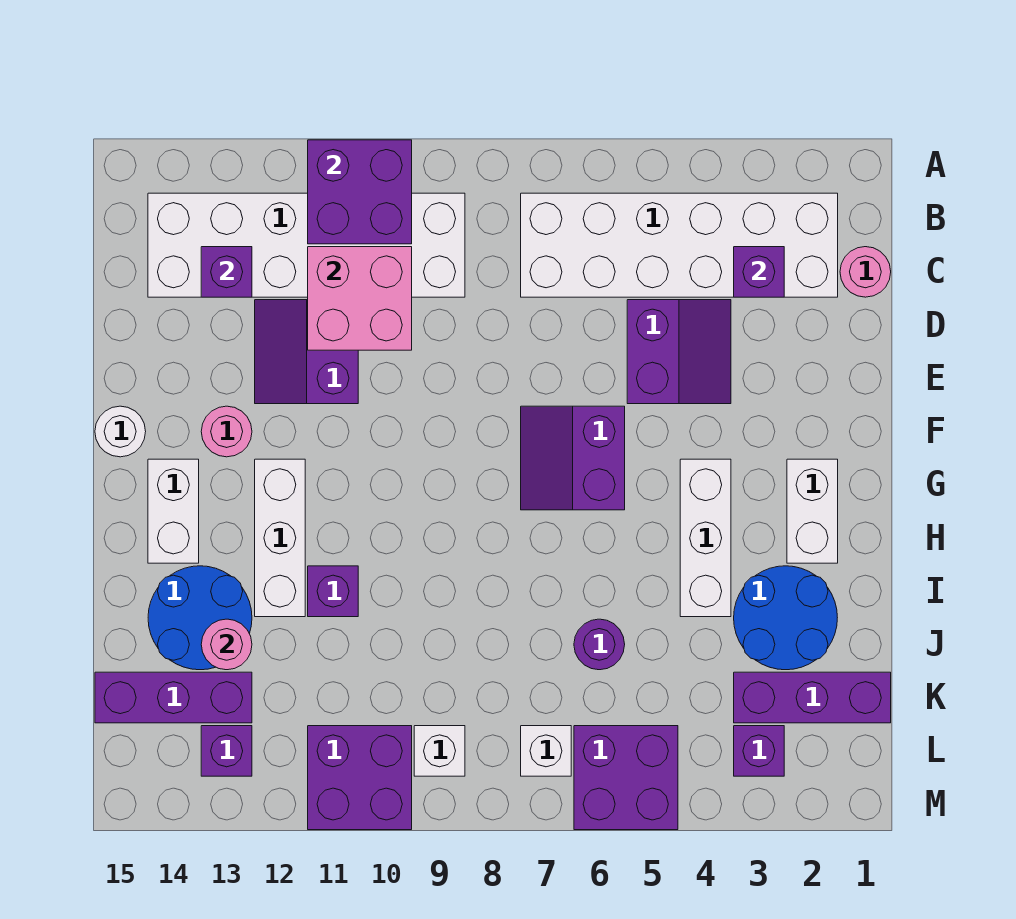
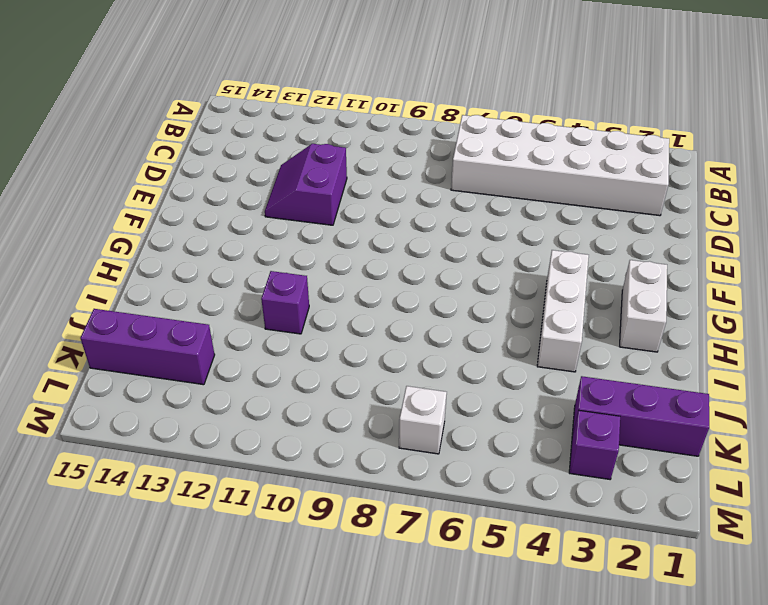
none -> white brick B9:C14 level 1
none -> pink round brick C1 level 1
none -> purple slope D4:E5 level 1 top 5

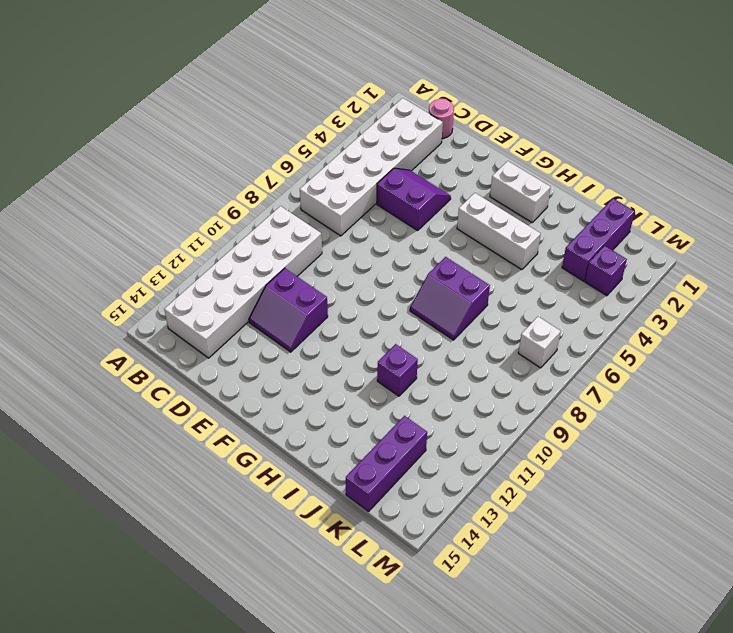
purple slope H7:I8 level 1 top 7 -> purple slope F6:G7 level 1 top 6
none -> pink round brick F13 level 1
none -> white round brick F15 level 1
none -> white brick G12:I12 level 1

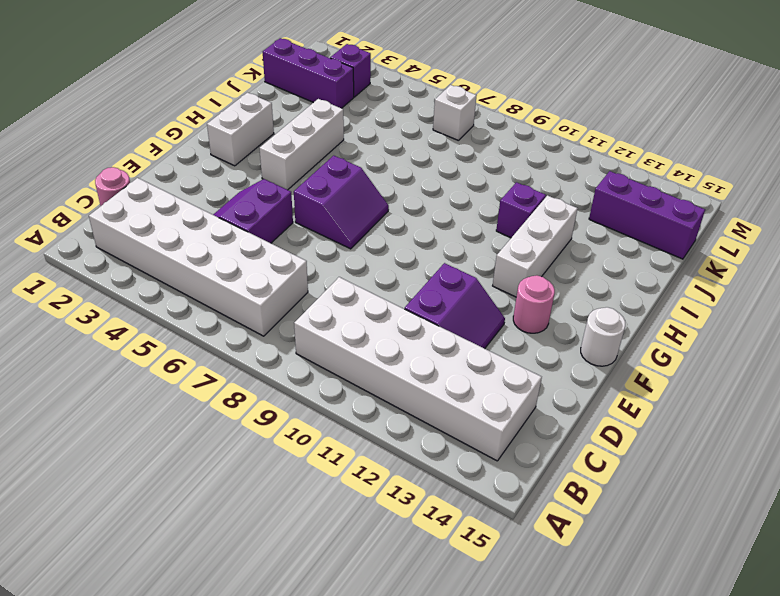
none -> white brick G14:H14 level 1
none -> blue round brick I2:J3 level 1
none -> blue round brick I13:J14 level 1

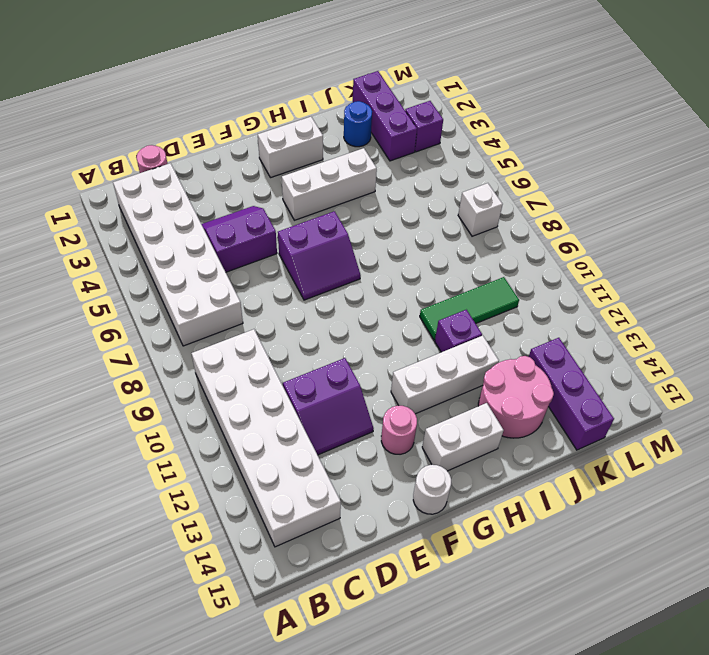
green tile I10:K10 level 1 -> none
pink round brick I13:J14 level 1 -> blue round brick I13:J14 level 1
blue round brick J2 level 1 -> blue round brick I2:J3 level 1
none -> purple round brick J6 level 1
none -> purple brick L5:M6 level 1
none -> white brick L9 level 1

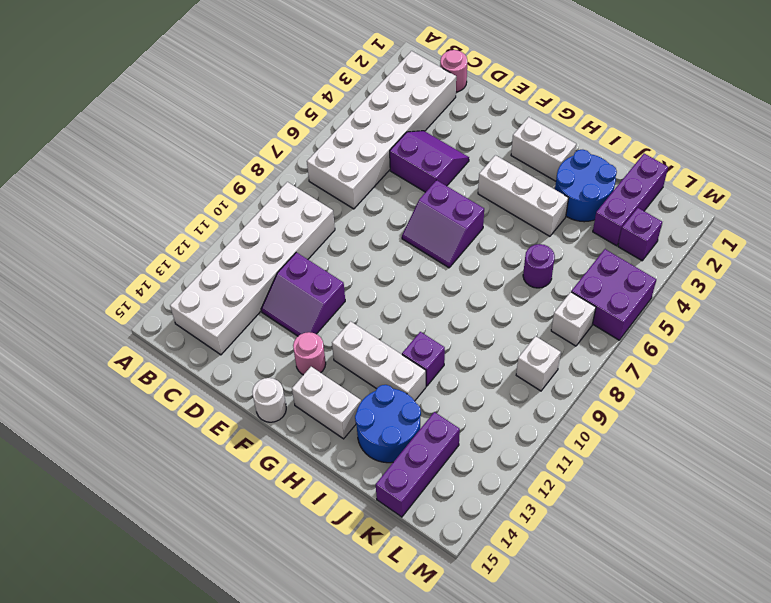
none -> purple brick L10:M11 level 1
none -> purple brick L13 level 1
none -> purple brick A10:B11 level 2

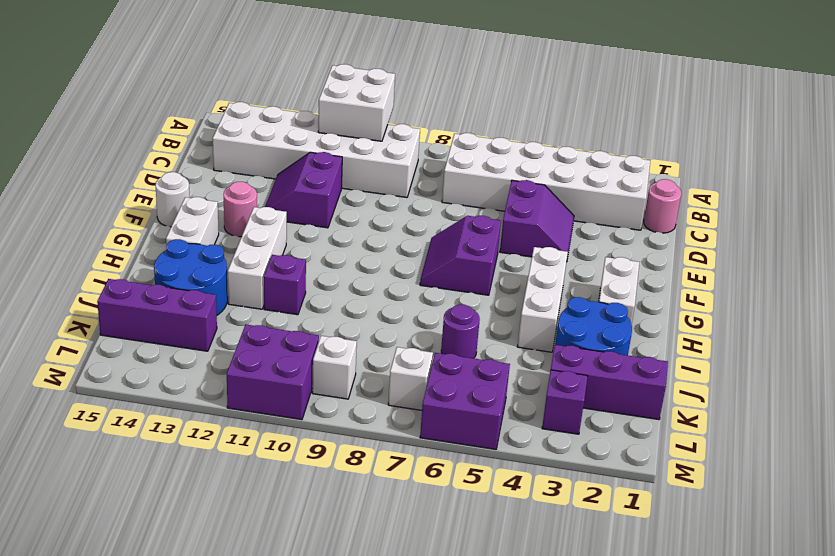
white brick A10:B11 level 2 -> purple brick A10:B11 level 2
none -> purple brick L13 level 1
none -> purple brick C3 level 2
none -> pink brick C10:D11 level 2

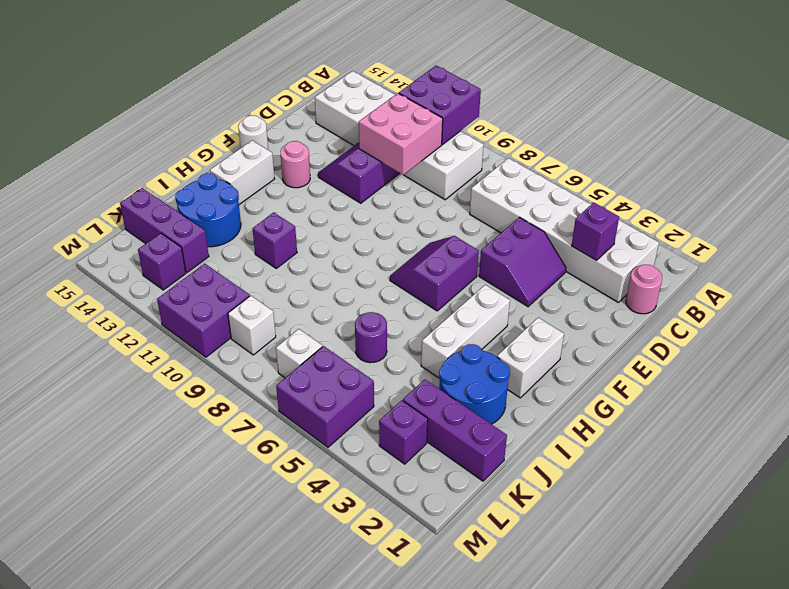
none -> white brick G12:I12 level 1
none -> purple brick C13 level 2
none -> pink round brick J13 level 2

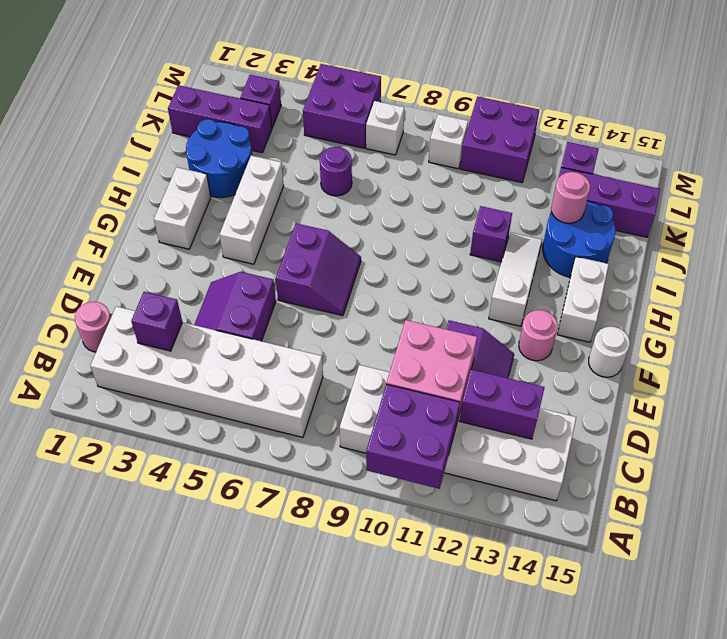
purple brick C12:C13 level 2 -> purple brick C13 level 2
white slope G12:I12 level 1 top G -> white brick G12:I12 level 1

